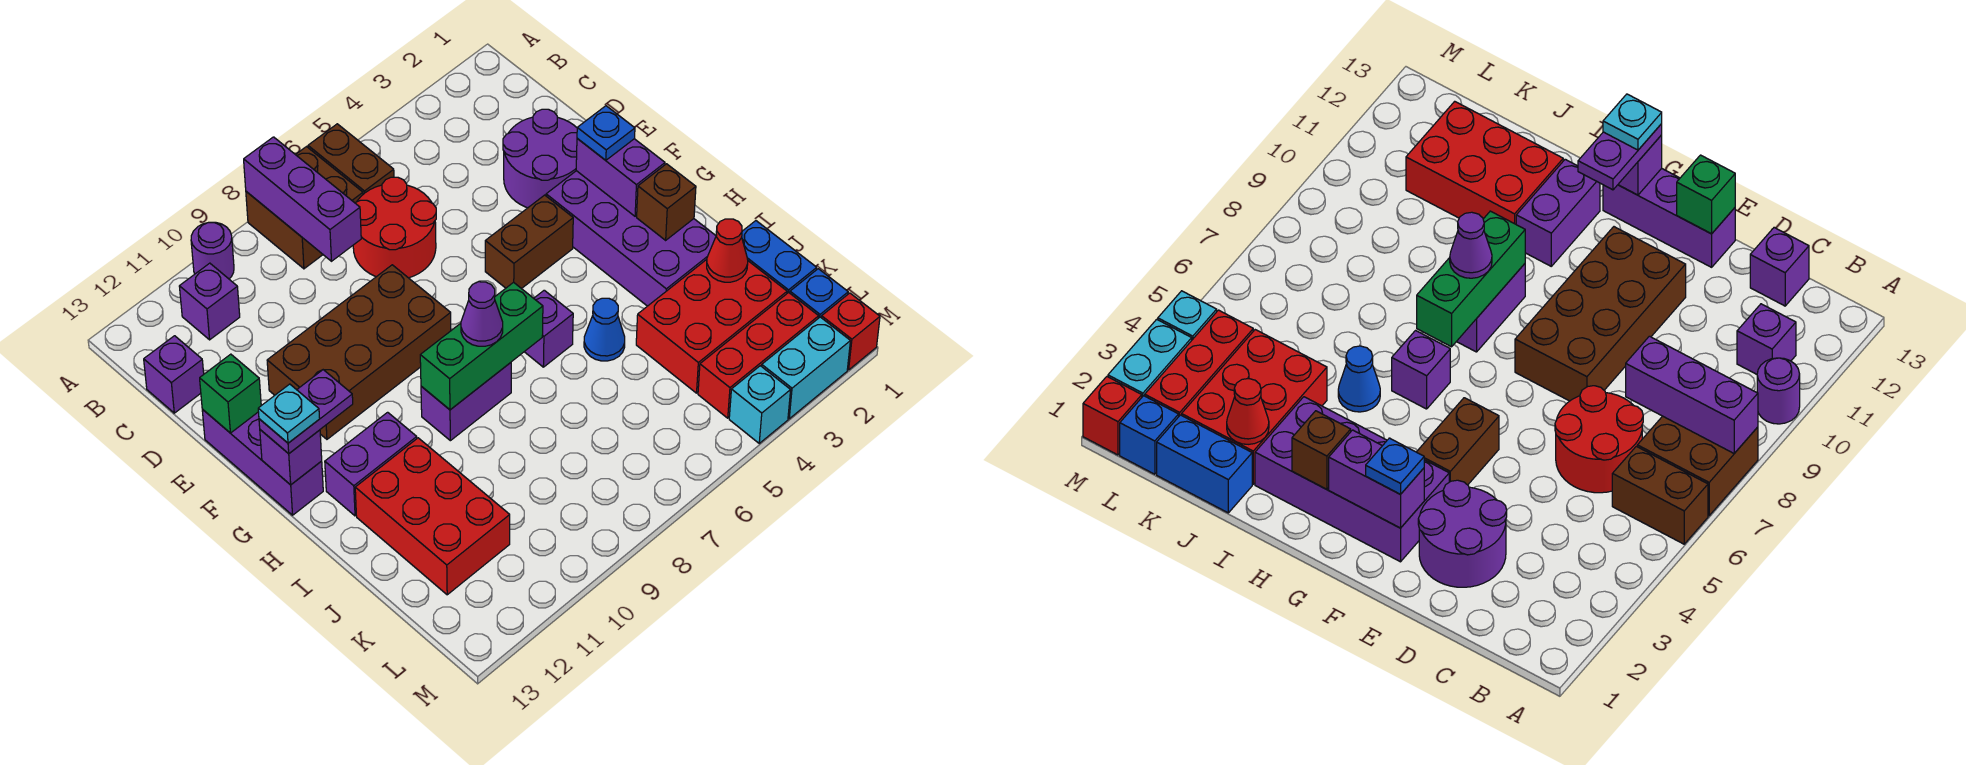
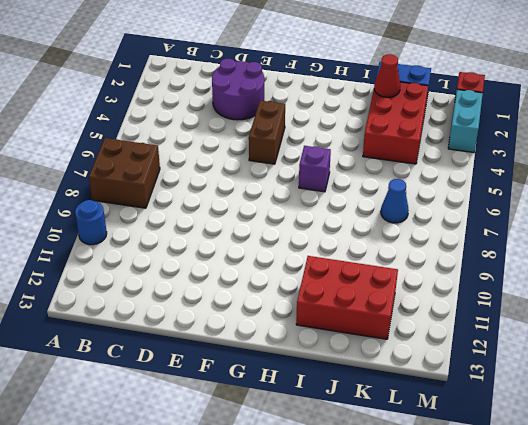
blue round brick A10 level 1 -> purple round brick A10 level 1
blue cone K7 level 1 -> blue cone I5 level 1
none -> brown brick A6:B6 level 1
none -> purple brick B11 level 1
none -> red round brick C6:D7 level 1
none -> purple brick C13 level 1

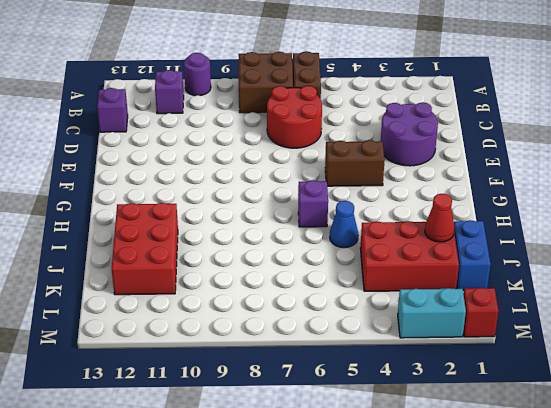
none -> brown brick E8:F11 level 1
none -> purple brick E13:G13 level 1
none -> purple brick F2:I3 level 1
none -> purple brick H8:H9 level 1

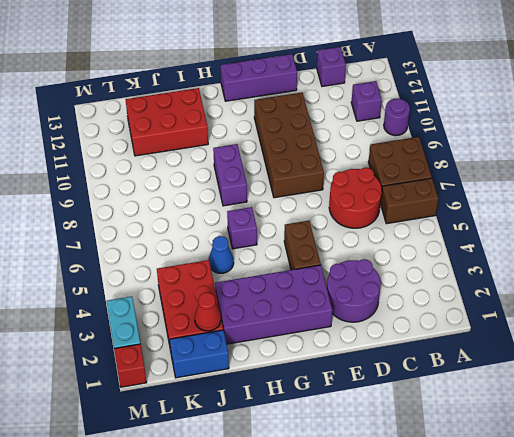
none -> purple brick H11:H12 level 1
none -> blue brick L1 level 1
none -> red brick L2:L4 level 1
none -> cyan brick M4 level 1

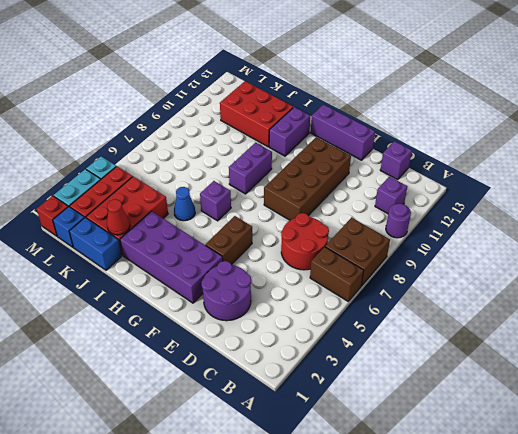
none -> purple brick A8:C8 level 2
none -> green brick E13 level 2
none -> purple brick F2:G2 level 2
none -> purple brick G13 level 2

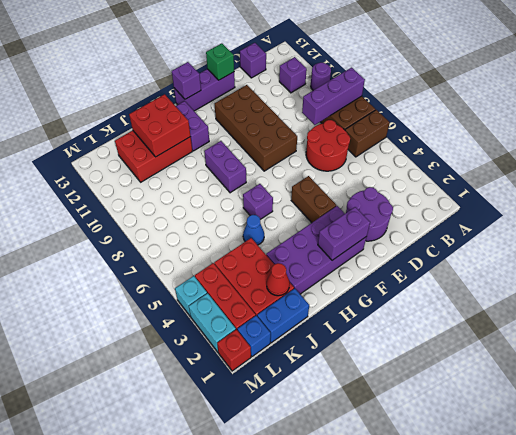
red brick I11:J12 level 2 -> none
none -> brown brick H2 level 2
none -> green brick H7:H9 level 2
none -> blue plate F2 level 3
none -> purple plate G12:G13 level 3

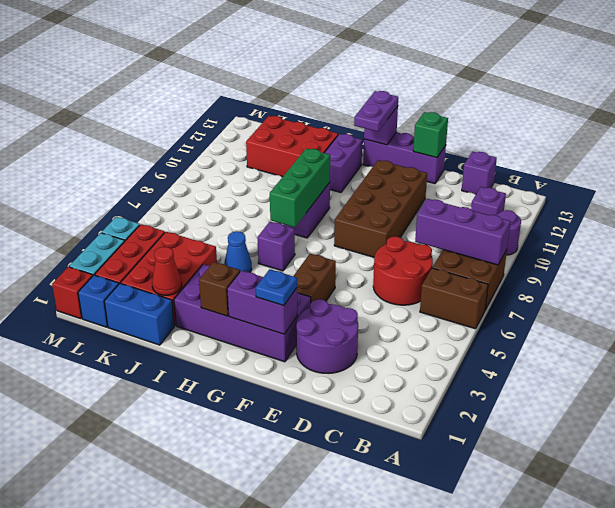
none -> purple cone H8 level 3
none -> cyan plate G13 level 4

